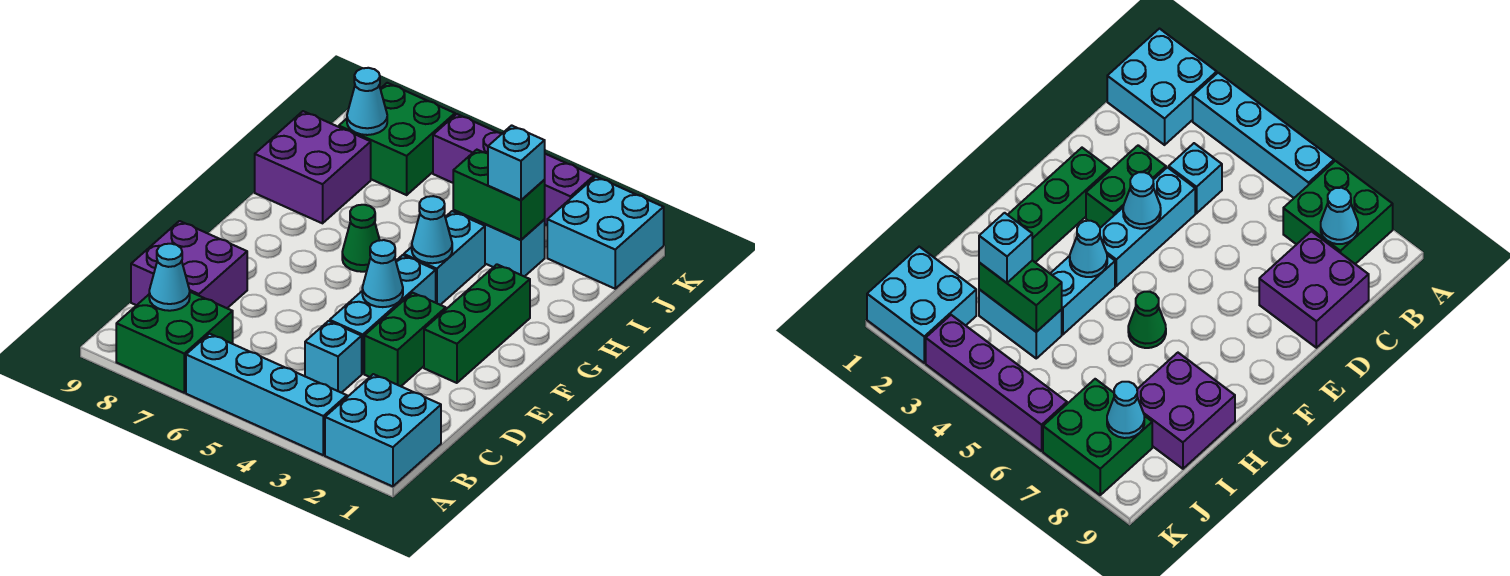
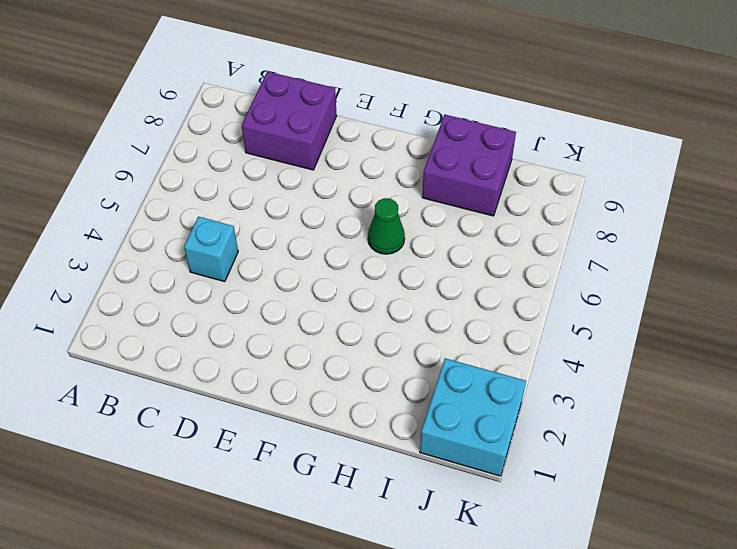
none -> cyan brick A1:B2 level 1
none -> cyan brick A3:A6 level 1
none -> green brick A7:B8 level 1

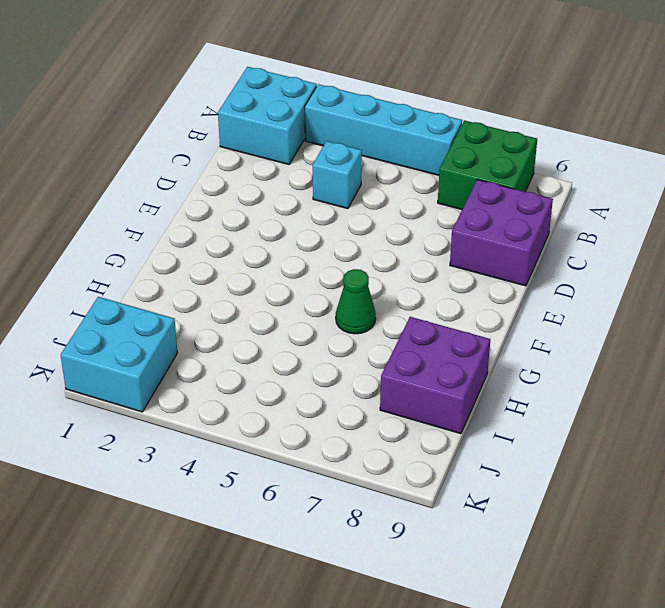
none -> green brick D3:E3 level 1
none -> cyan brick D4:F4 level 1
none -> green brick E2:G2 level 1

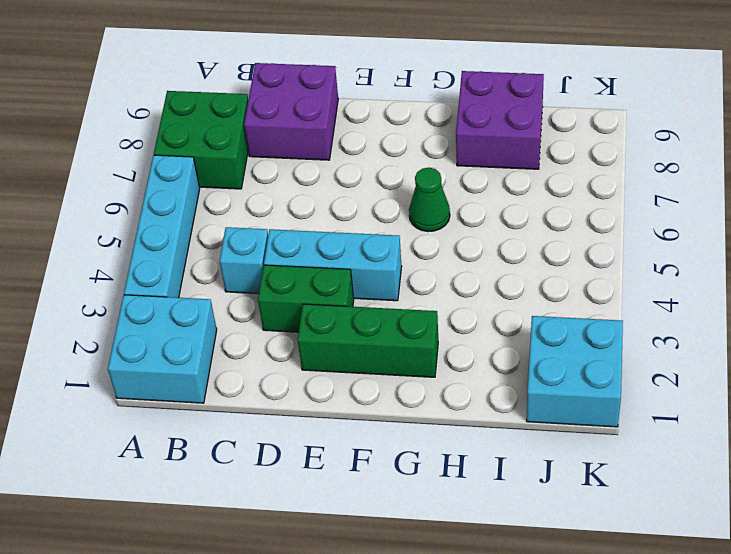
none -> cyan brick G4:H4 level 1
none -> cyan brick I3:I4 level 1
none -> green brick J7:K8 level 1

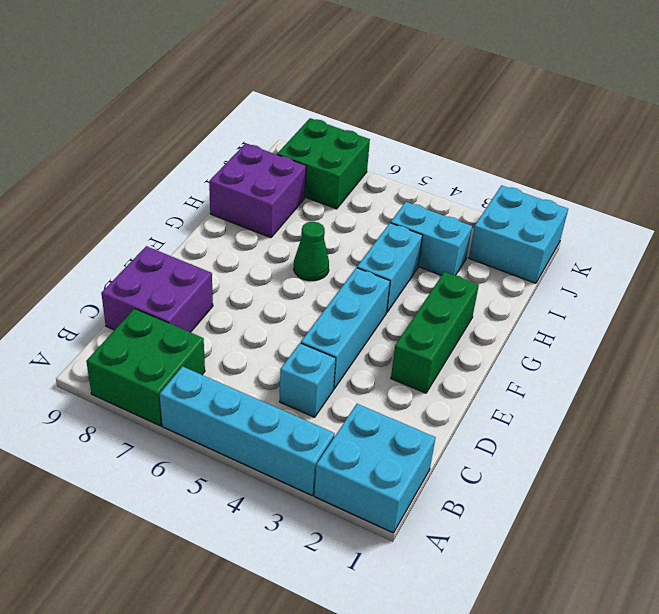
none -> green brick D3:E3 level 1
none -> purple brick K3:K6 level 1
none -> cyan cone B8 level 2

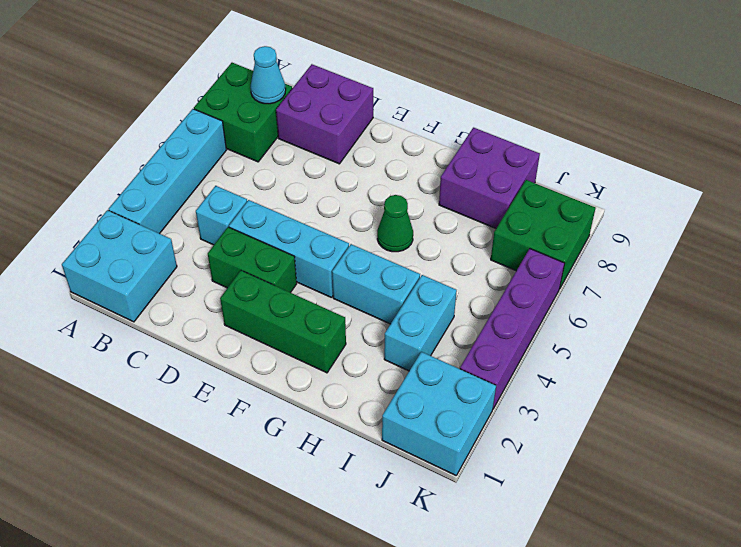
none -> cyan cone E4 level 2
none -> cyan cone G4 level 2
none -> green brick I3:I4 level 2

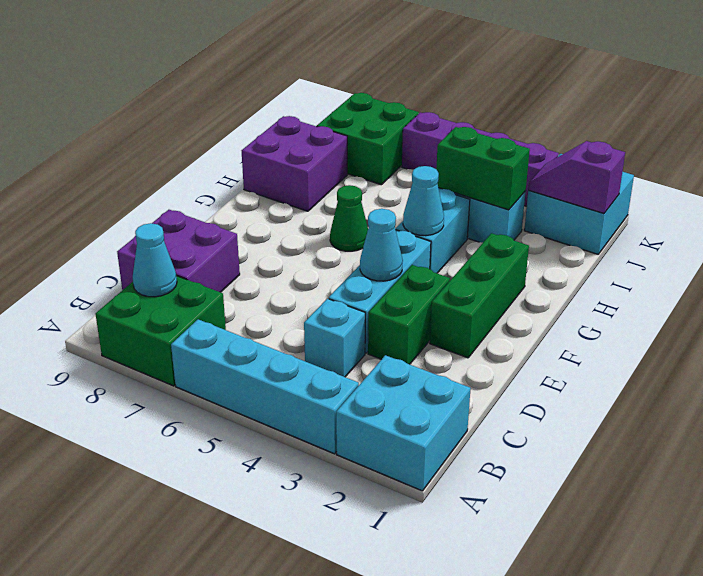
purple slope J1:J2 level 2 top 1 -> none
none -> cyan cone J8 level 2
none -> cyan brick I3 level 3

